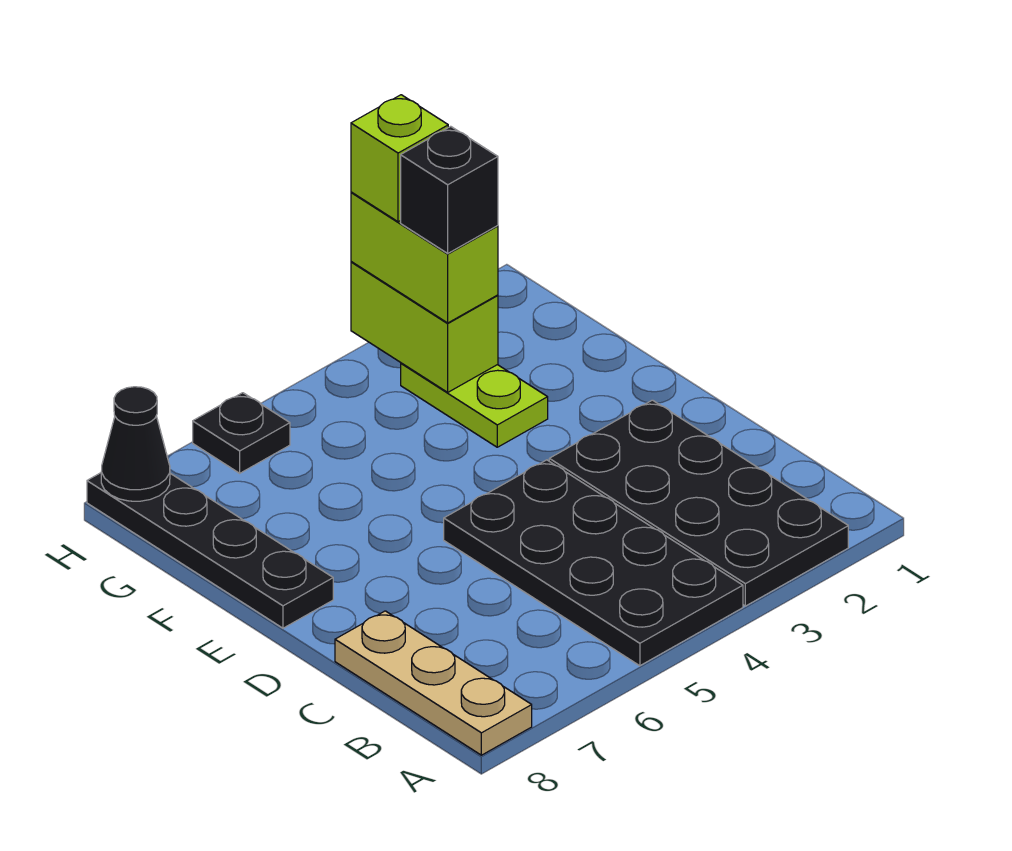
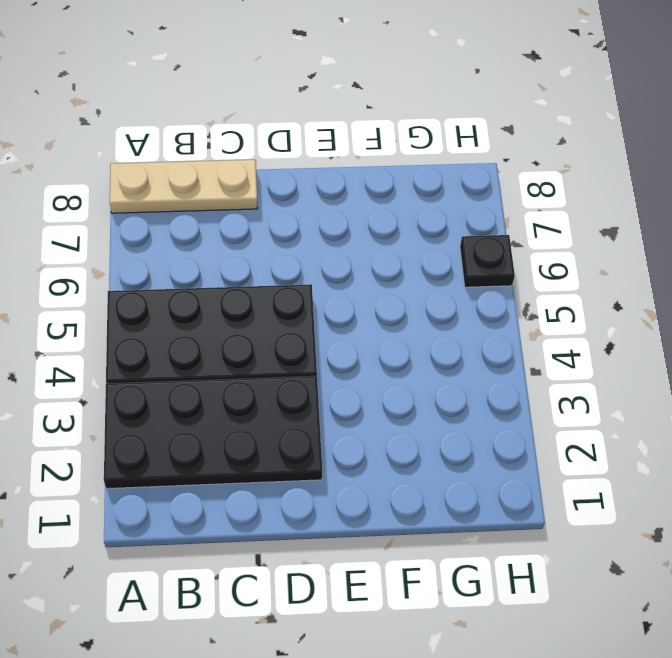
none -> black plate E8:H8 level 1
none -> lime plate F3:G3 level 1

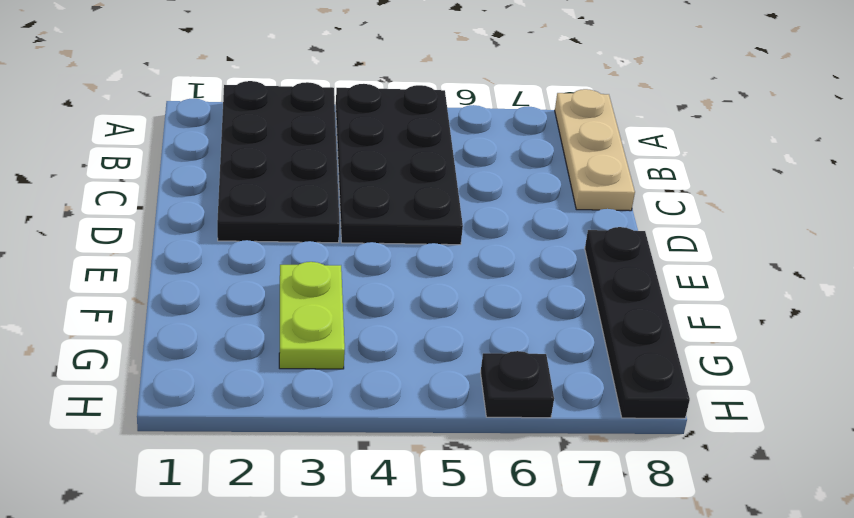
none -> lime brick G3:H3 level 2
none -> black cone H8 level 2

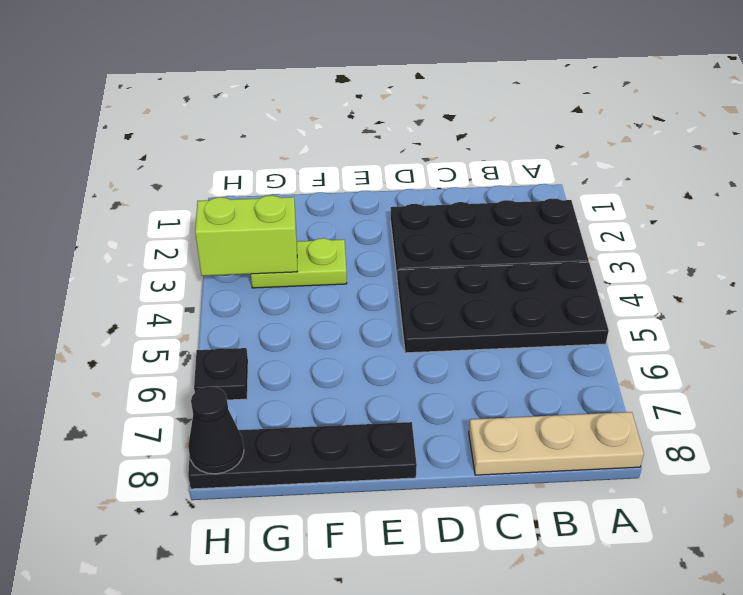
none -> lime brick G3:H3 level 3
none -> black brick G3 level 4

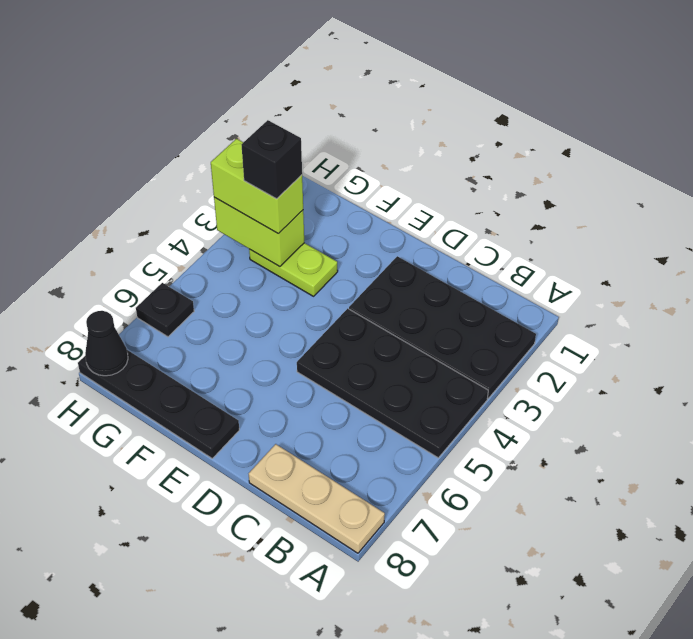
none -> lime brick H3 level 4

